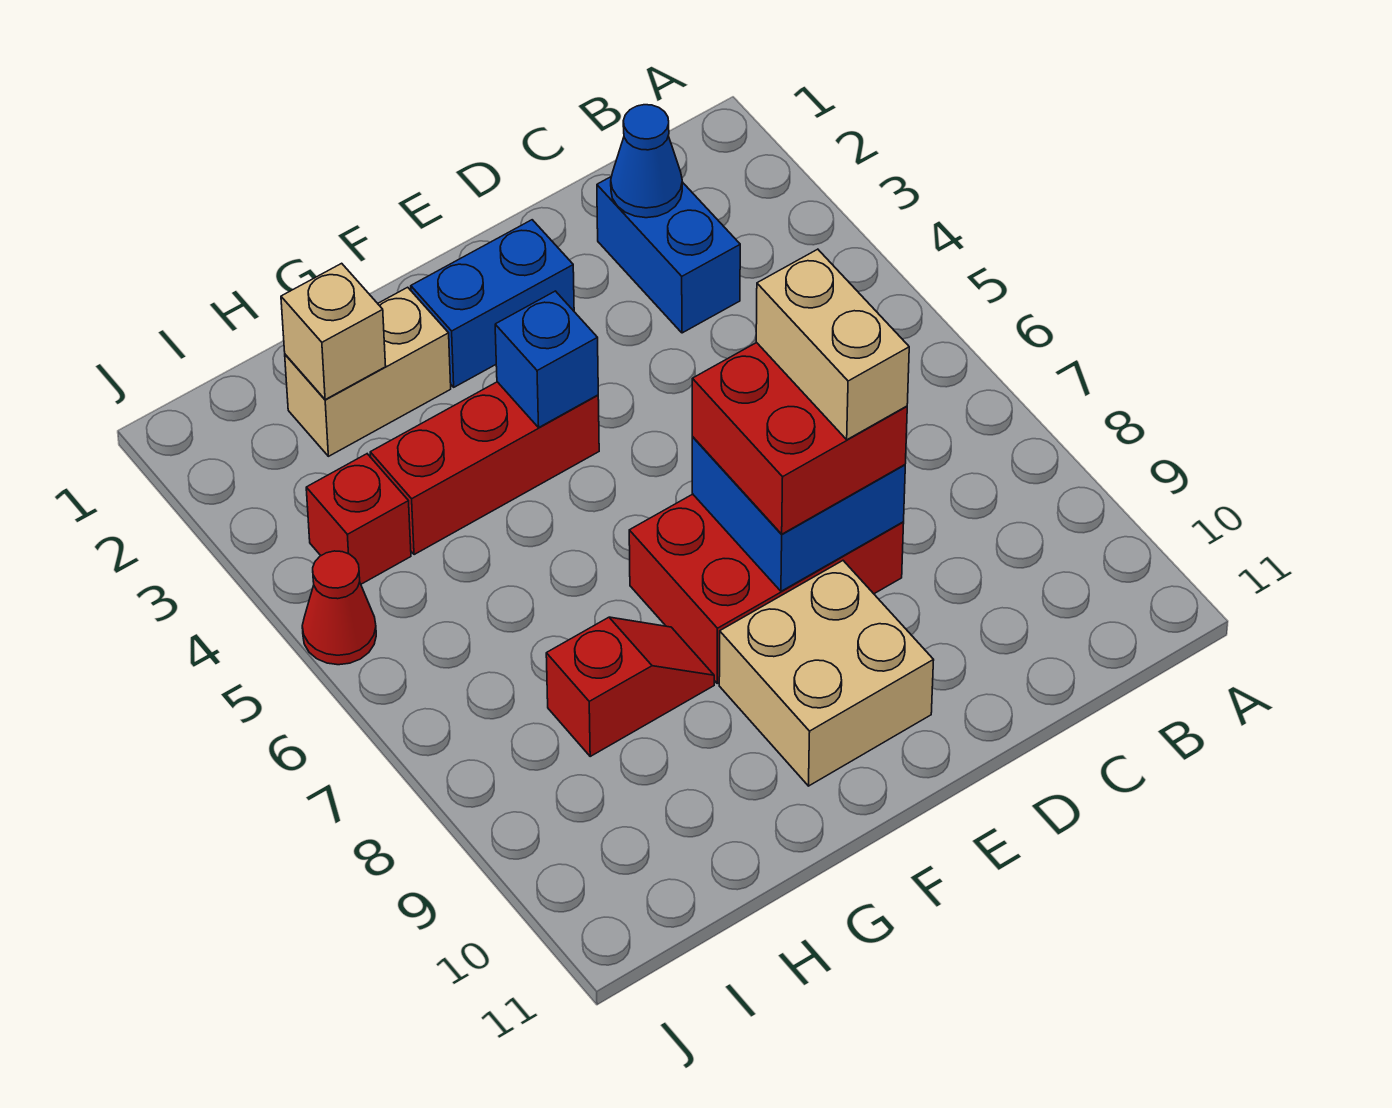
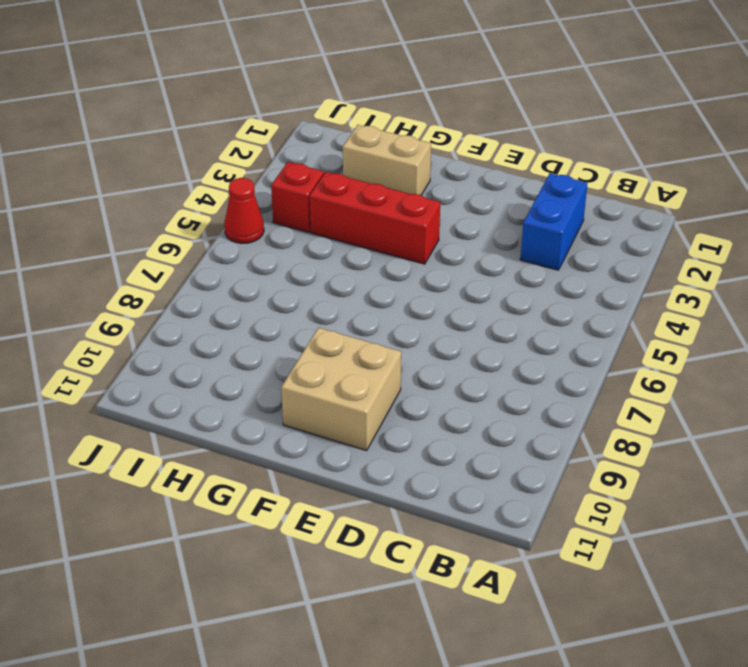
none -> red brick D7:F8 level 1
none -> blue brick E2:F2 level 1
none -> red slope G8:H8 level 1 top H

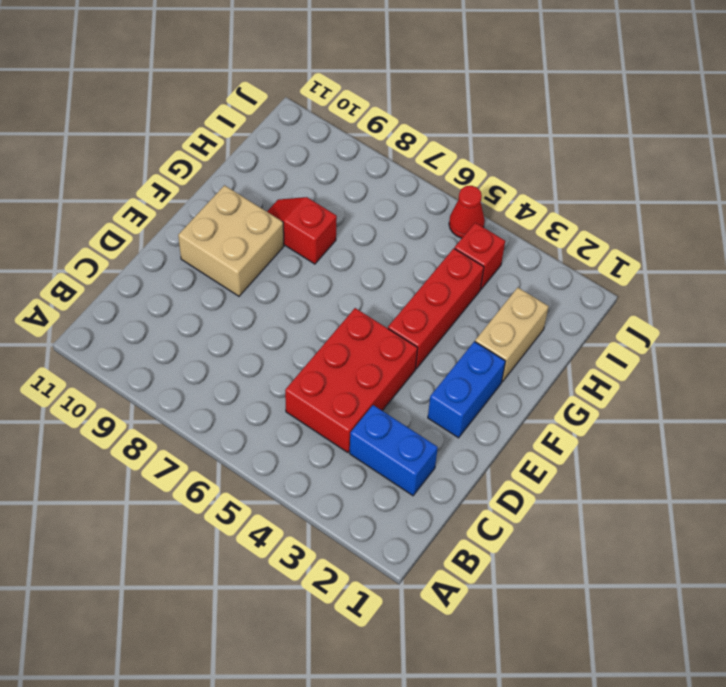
red brick C4:E5 level 1 -> red brick D7:F8 level 1
red slope G8:G9 level 1 top 8 -> red slope G8:H8 level 1 top H
none -> blue cone C2 level 2
none -> blue brick D7:E8 level 2
none -> blue brick F4 level 2

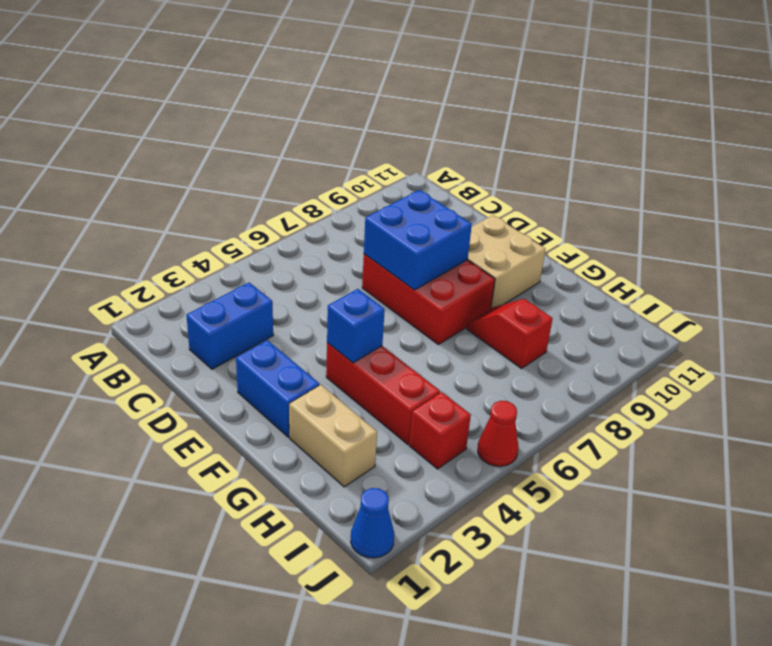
blue cone J1 level 1 -> blue cone C2 level 2
none -> tan brick H2 level 2
none -> red brick D7:E8 level 3
none -> tan brick D7:D8 level 4

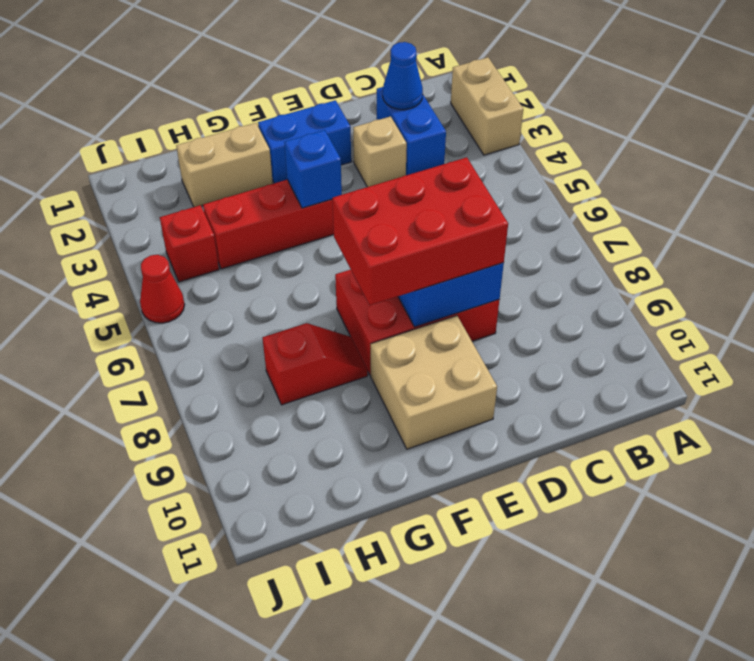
tan brick A2:A3 level 1 -> tan brick D7:D8 level 4
tan brick D3 level 1 -> tan brick H2 level 2
red brick D7:F8 level 3 -> red brick D7:E8 level 3

